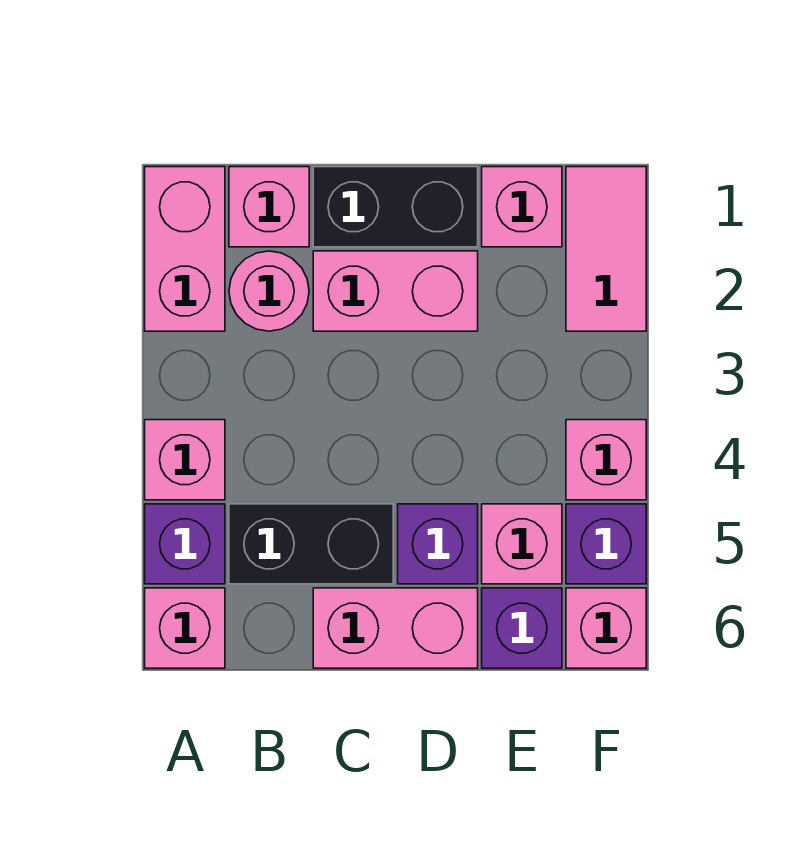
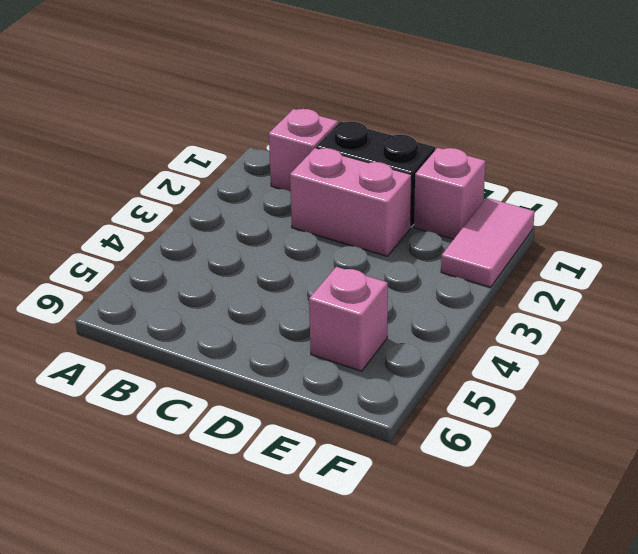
none -> pink brick A1:A2 level 1
none -> pink brick A4 level 1
none -> purple brick A5 level 1

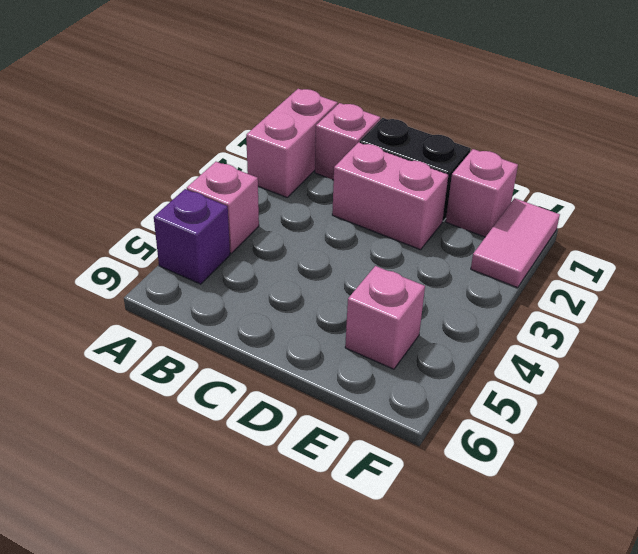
none -> pink brick A6 level 1
none -> pink round brick B2 level 1
none -> black brick B5:C5 level 1

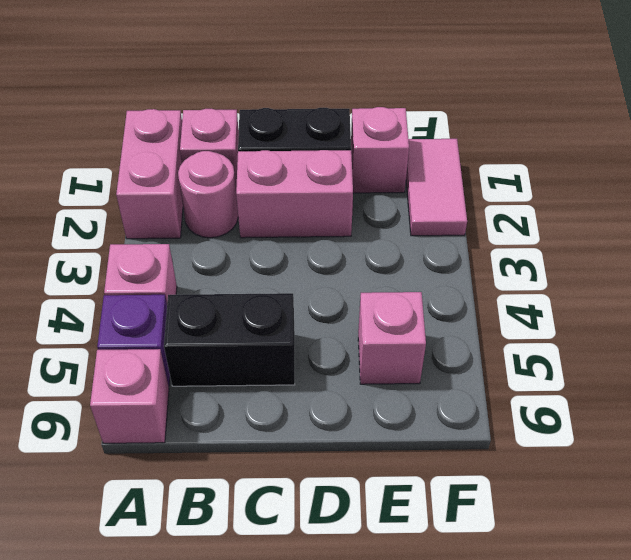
none -> pink brick C6:D6 level 1
none -> purple brick D5 level 1
none -> purple brick E6 level 1

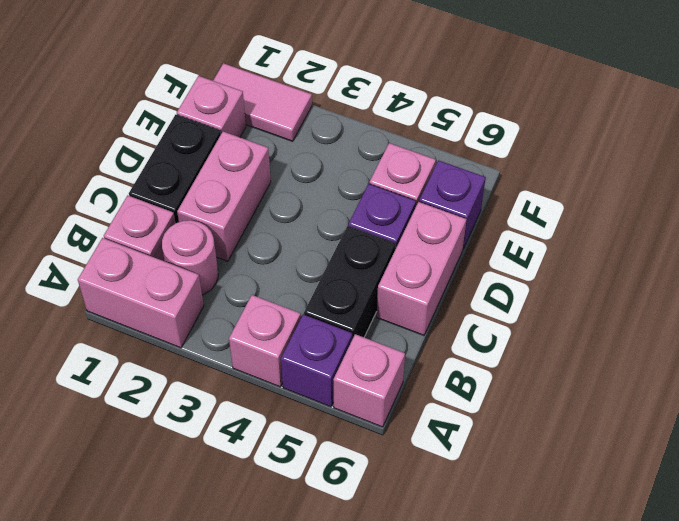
none -> pink brick F4 level 1
none -> purple brick F5 level 1
none -> pink brick F6 level 1

